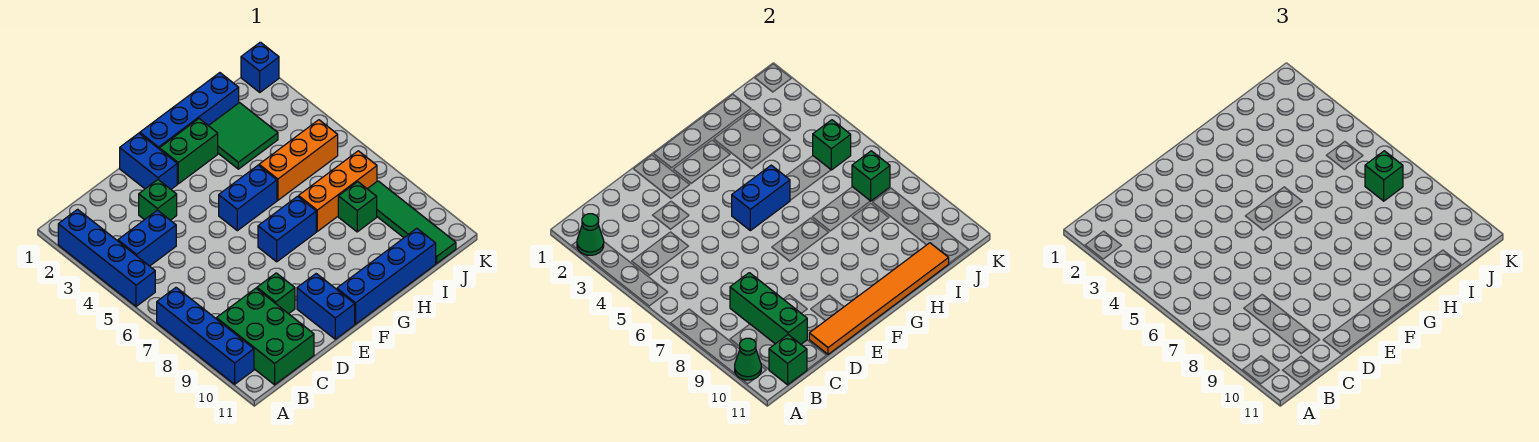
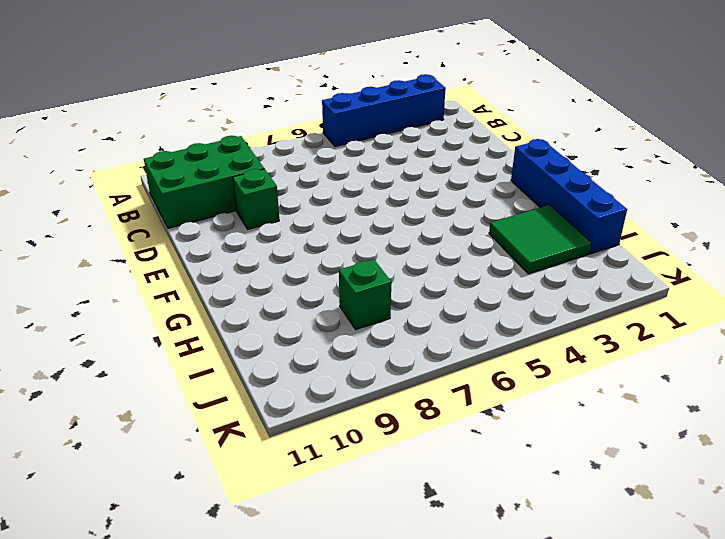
none -> blue brick A7:A10 level 1
none -> blue brick B4:C4 level 1
none -> green brick D3 level 1

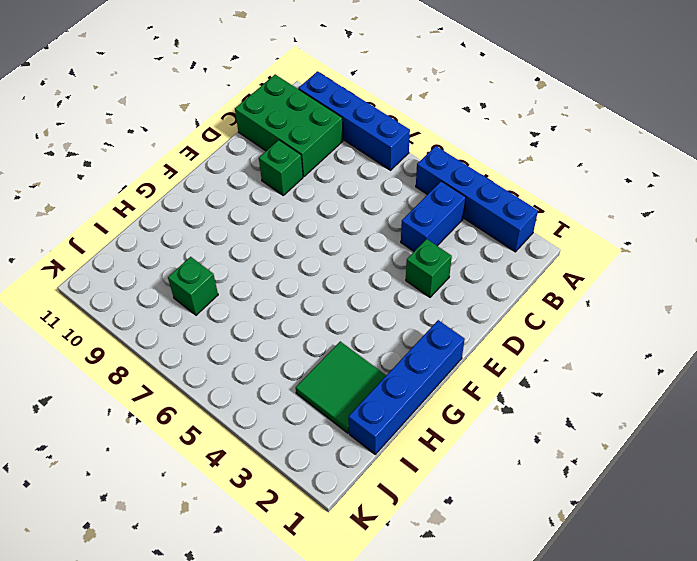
none -> blue brick E1:E2 level 1
none -> blue brick E10:E11 level 1
none -> green brick F2:G2 level 1

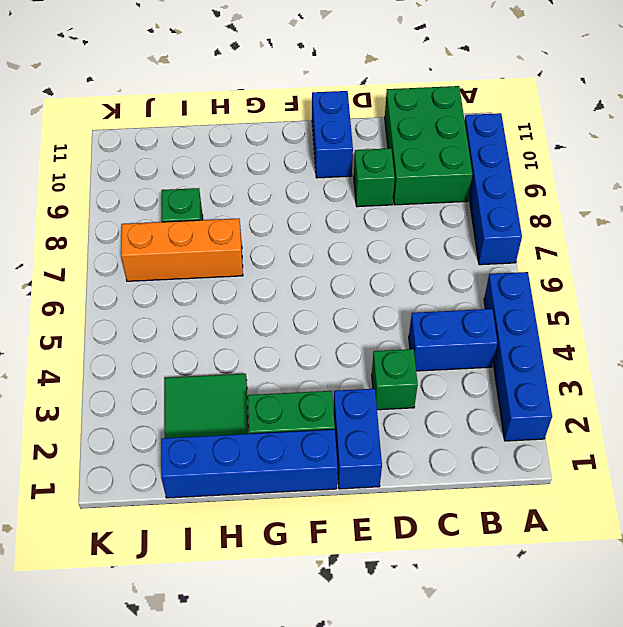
none -> blue brick F5:G5 level 1
none -> blue brick F7:G7 level 1
none -> blue brick F11:I11 level 1

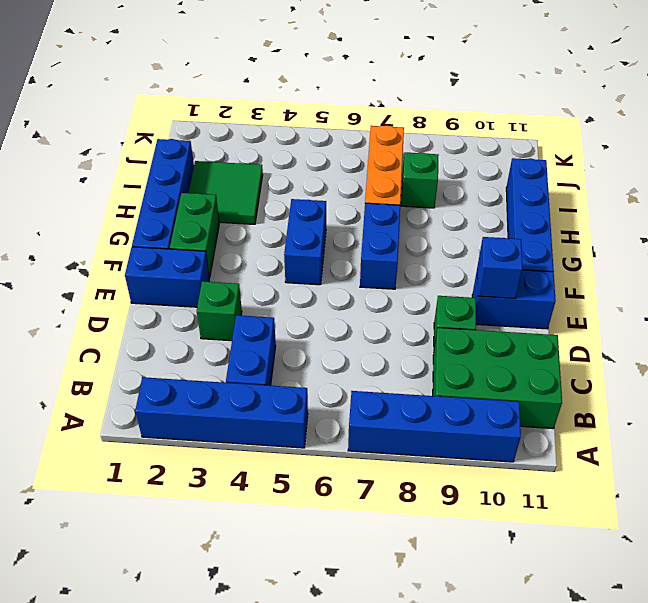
blue brick E10 level 2 -> blue brick K1 level 1
none -> orange brick H5:J5 level 1
none -> green tile J8:J11 level 1
none -> green cone A2 level 2

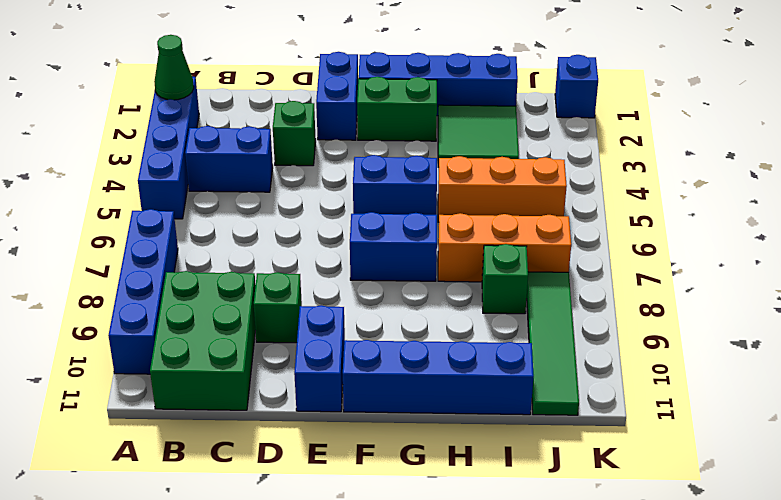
none -> green cone A10 level 2
none -> green brick B11 level 2
none -> green brick C8:C10 level 2

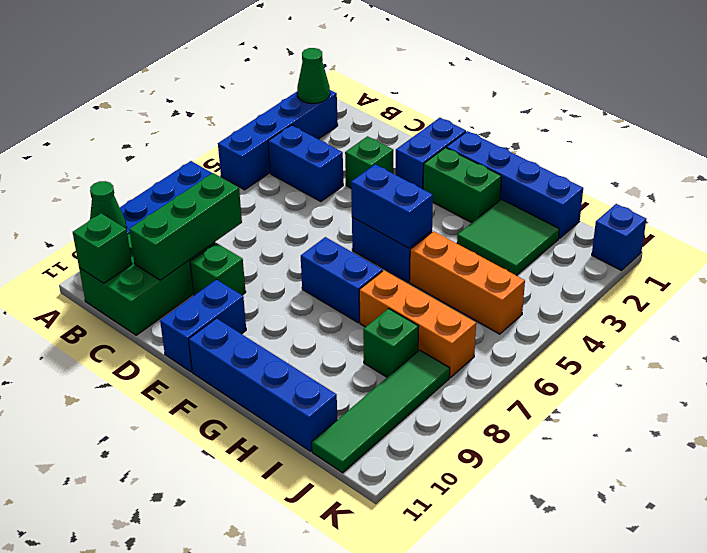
none -> orange tile D11:I11 level 2
none -> green brick J5 level 2
none -> green brick J7 level 2

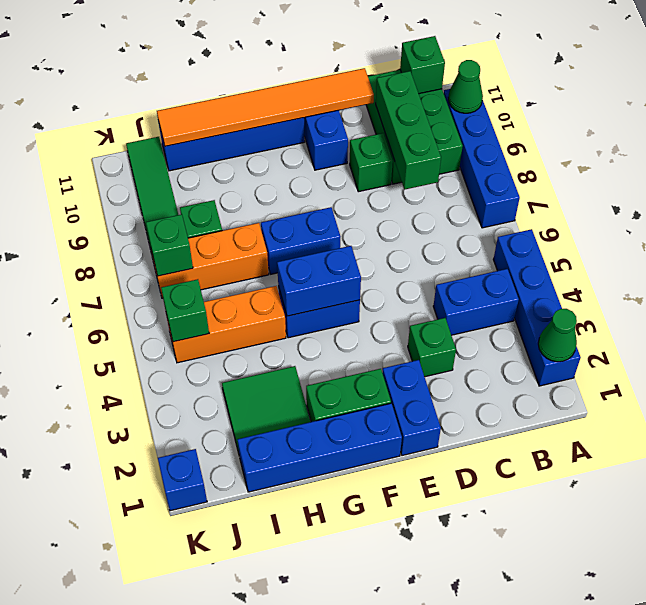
none -> green brick J7 level 3

